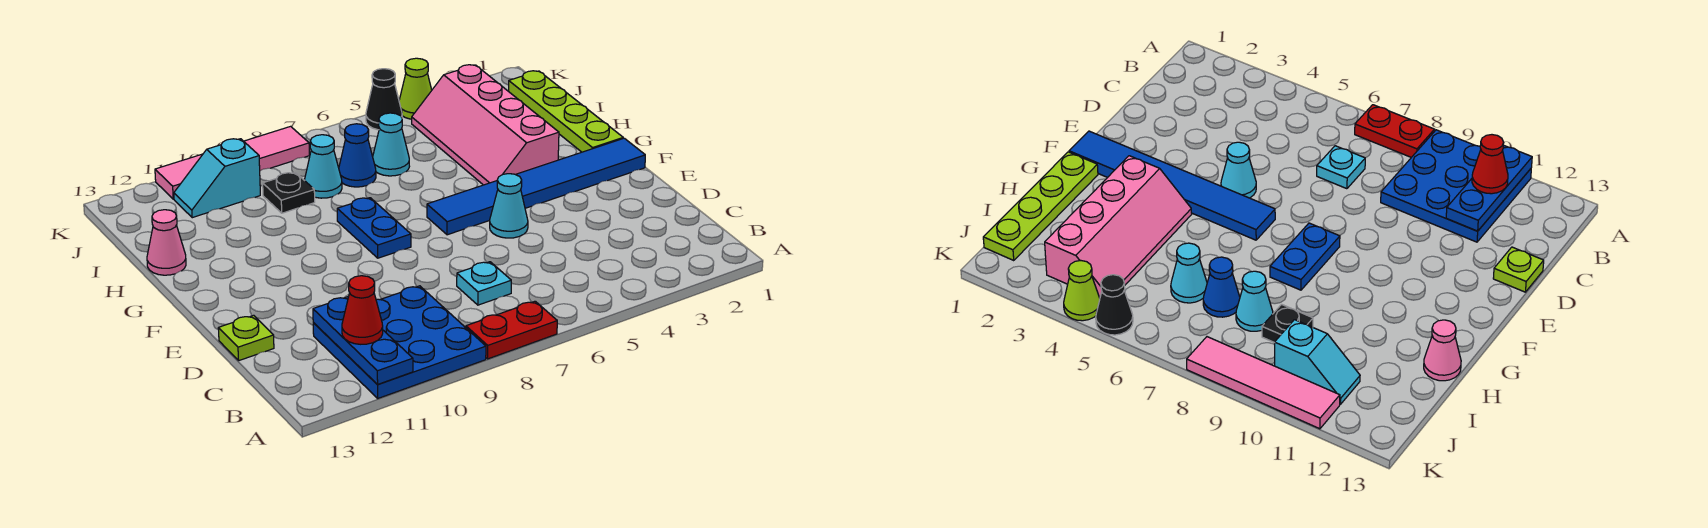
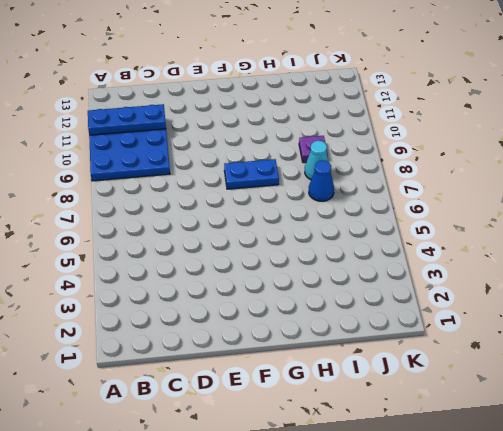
purple plate I9 level 1 -> black plate I9 level 1
none -> red plate A7:A8 level 1
none -> cyan plate C7 level 1
none -> lime plate D13 level 1

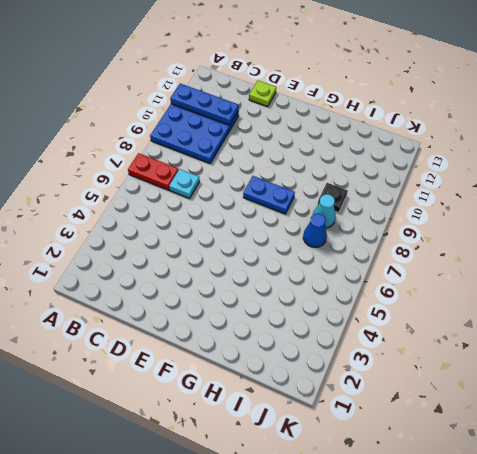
red plate A7:B7 level 1 -> red plate A7:A8 level 1
none -> cyan cone E5 level 1
none -> blue tile F1:F6 level 1
none -> lime plate G1:J1 level 1

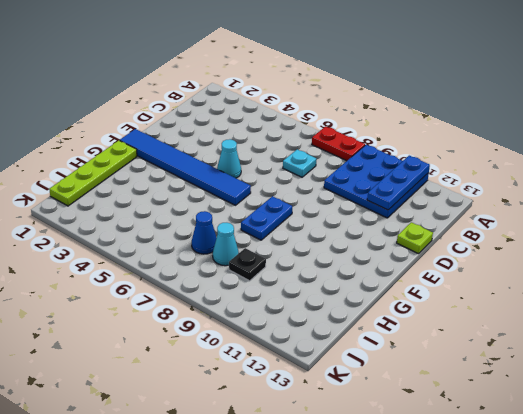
none -> pink slope G3:J4 level 1 top 3
none -> pink cone H13 level 1
none -> cyan cone I6 level 1

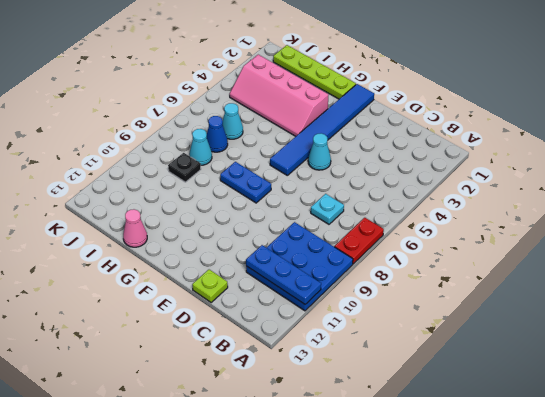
none -> cyan slope J10:J11 level 1 top 10
none -> lime cone K4 level 1
none -> black cone K5 level 1

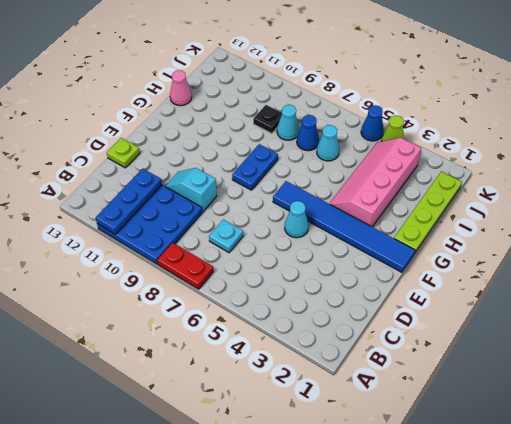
cyan slope D9:D10 level 1 top 9 -> cyan slope J10:J11 level 1 top 10
blue cone K5 level 1 -> black cone K5 level 1
none -> pink tile K8:K11 level 1
none -> red cone B11 level 3

